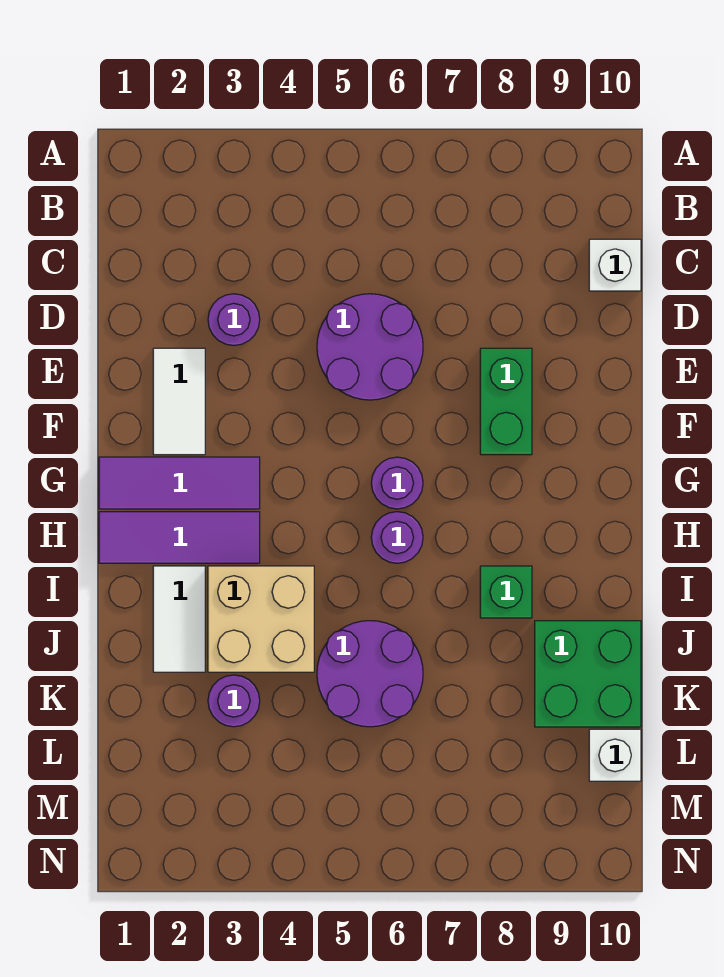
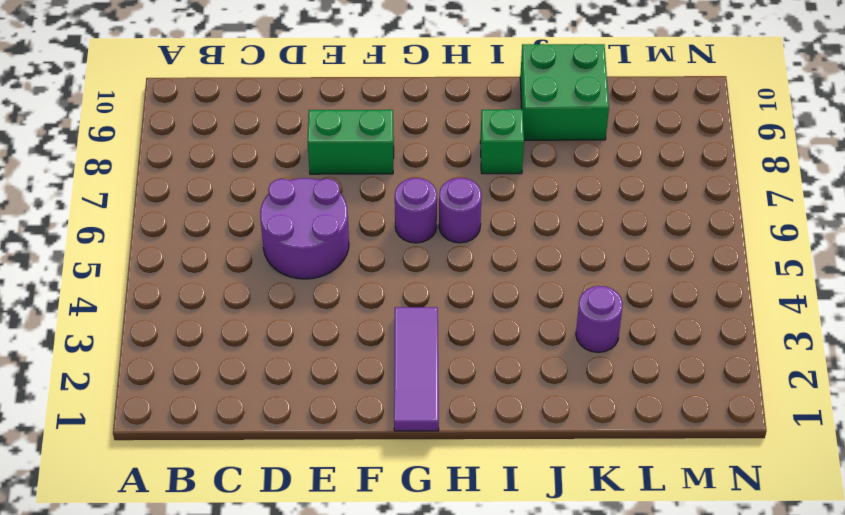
none -> white brick C10 level 1
none -> purple round brick D3 level 1
none -> white tile E2:F2 level 1

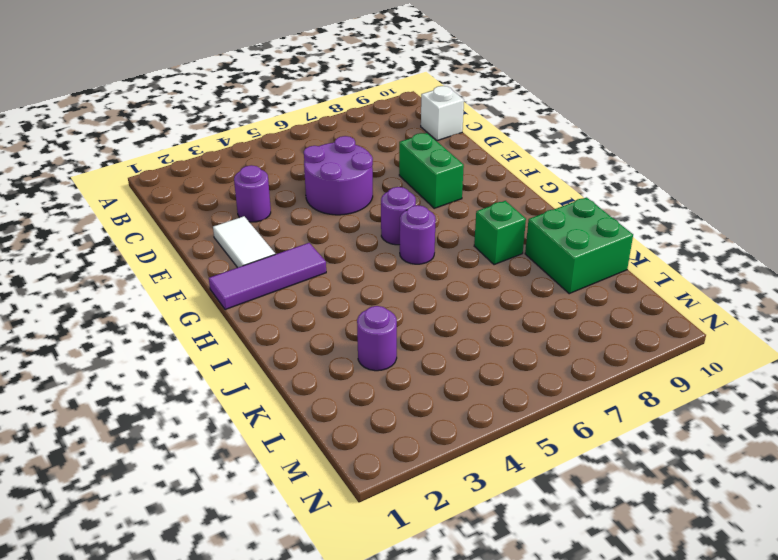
none -> purple tile H1:H3 level 1
none -> white tile I2:J2 level 1
none -> tan brick I3:J4 level 1

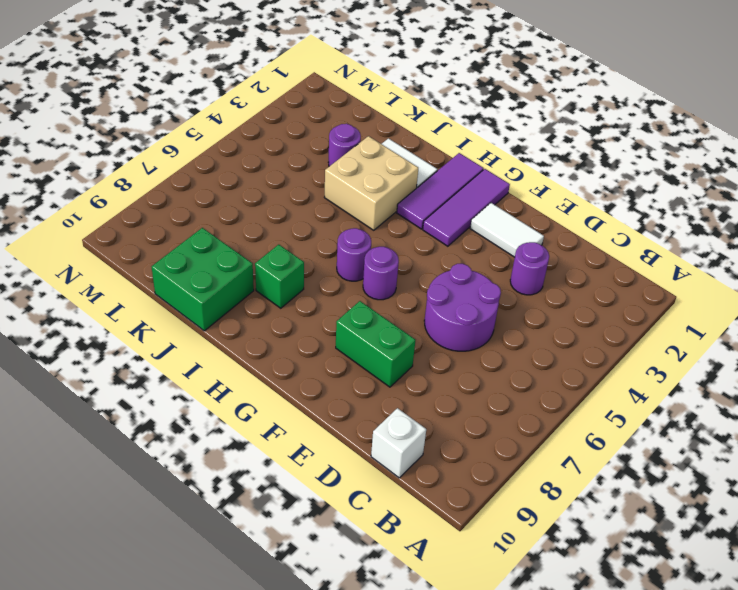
none -> purple round brick J5:K6 level 1
none -> white brick L10 level 1

